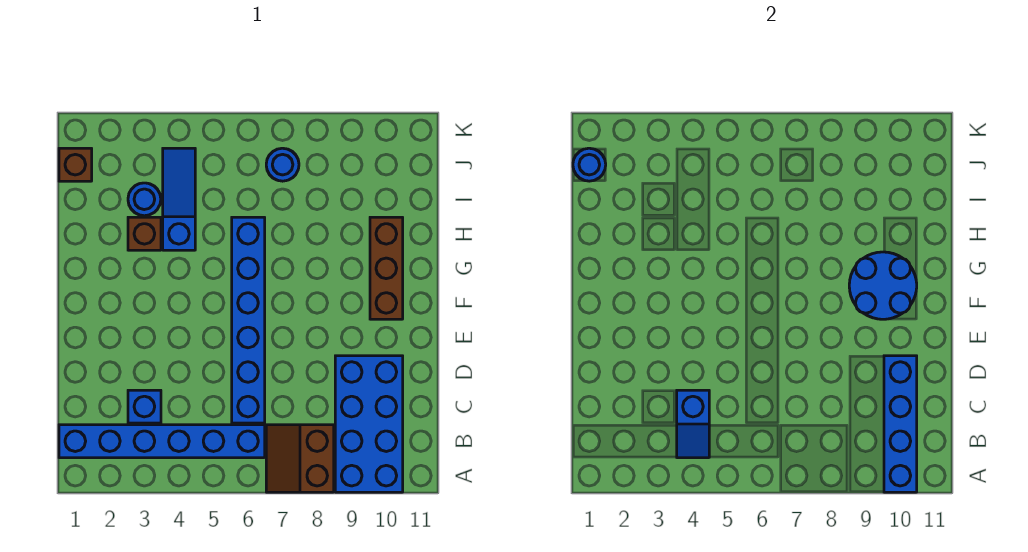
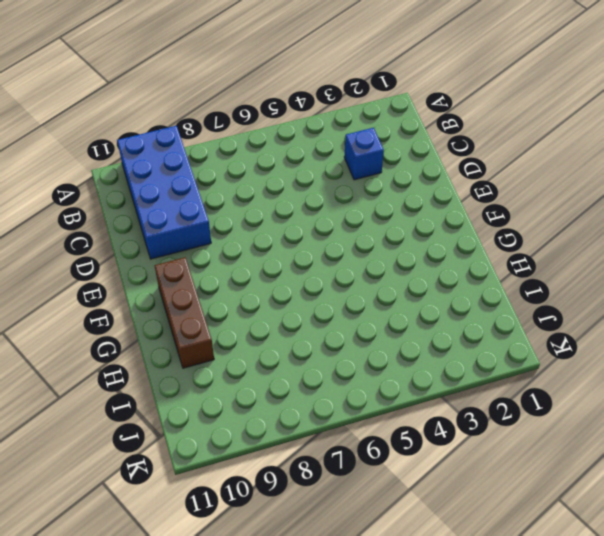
none -> brown slope A7:B8 level 1 top 8
none -> blue brick B1:B6 level 1
none -> blue brick C6:H6 level 1

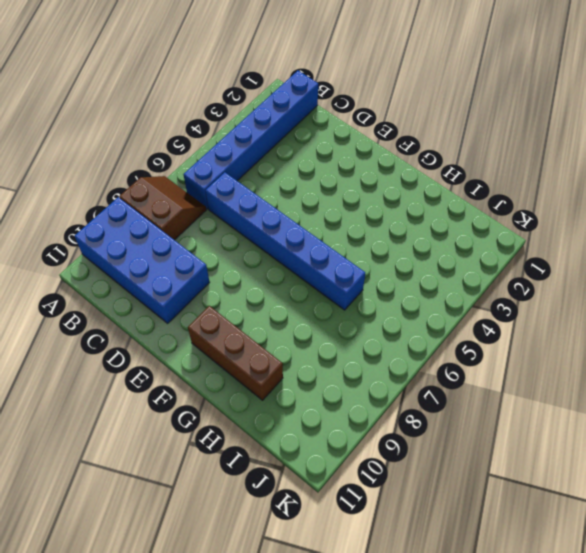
none -> blue brick C3 level 1
none -> brown brick H3 level 1
none -> blue slope H4:J4 level 1 top H

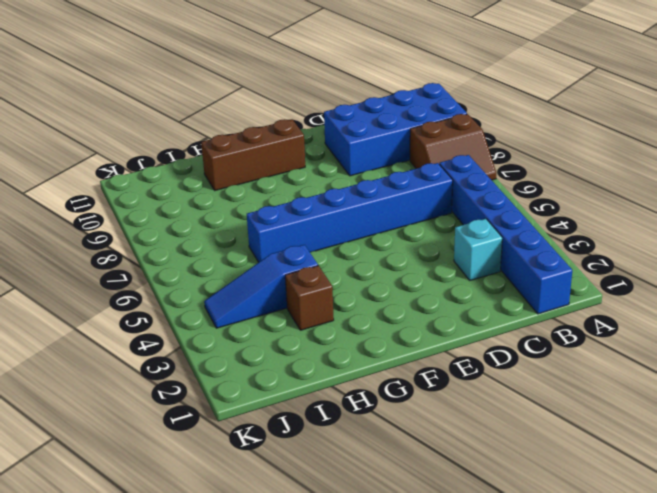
cyan brick C3 level 1 -> blue brick C3 level 1
none -> blue round brick I3 level 1
none -> brown brick J1 level 1
none -> blue round brick J7 level 1

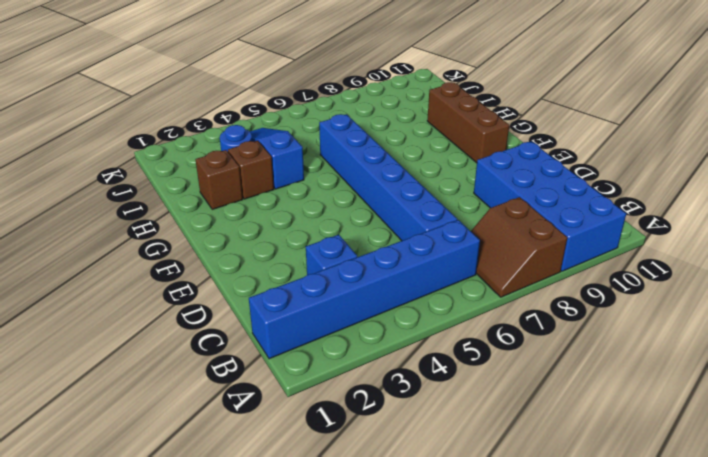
brown brick H2 level 1 -> brown brick J1 level 1
none -> blue round brick J7 level 1
none -> blue brick A10:D10 level 2
none -> blue slope B4:C4 level 2 top C

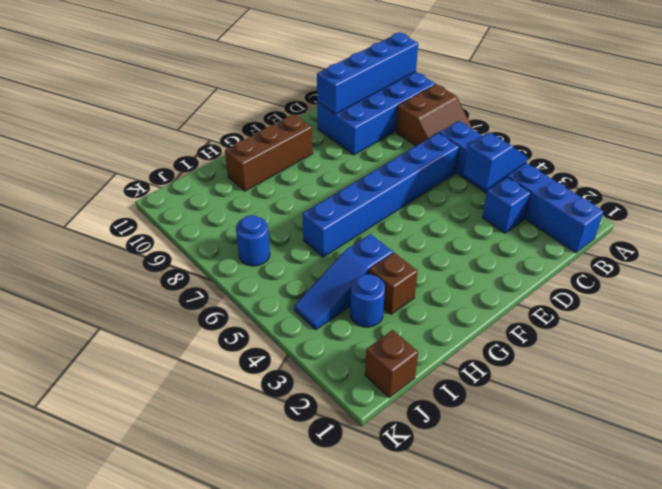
none -> blue round brick F9:G10 level 2
none -> blue round brick J1 level 2

